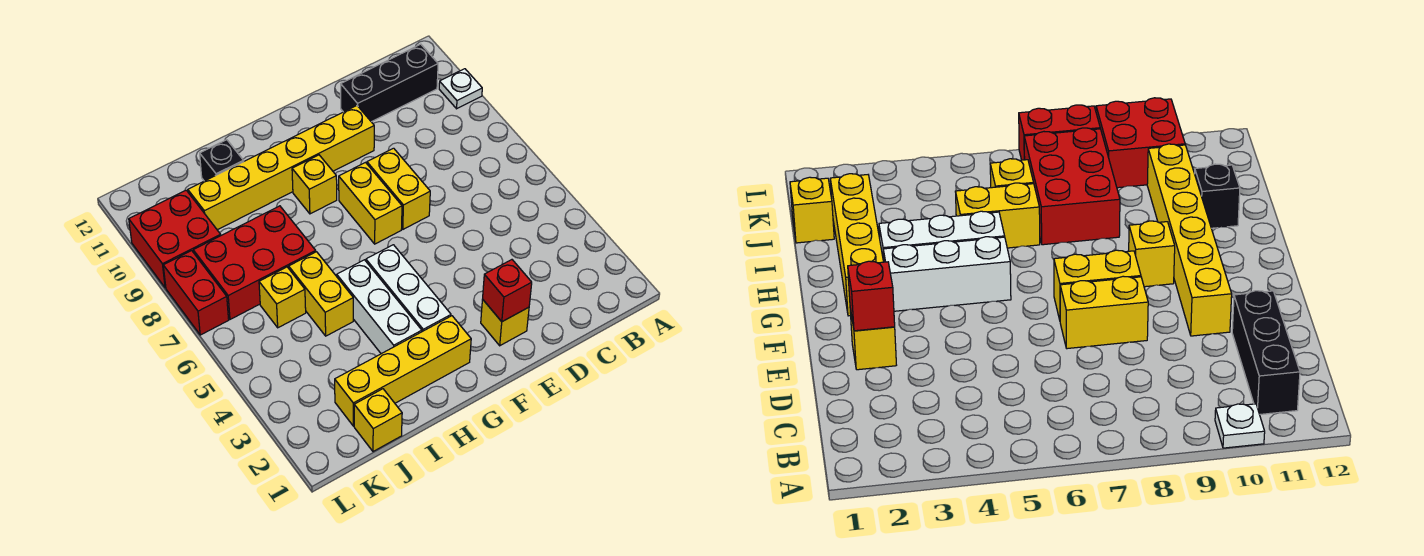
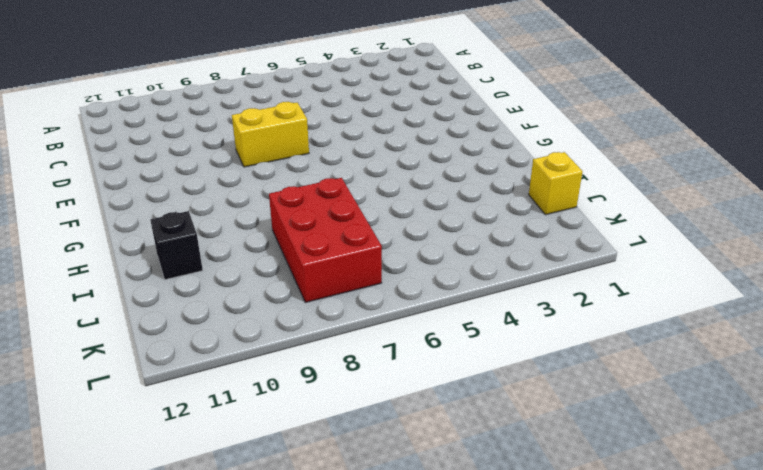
none -> white plate A10 level 1
none -> black brick B11:D11 level 1
none -> yellow brick E2 level 1

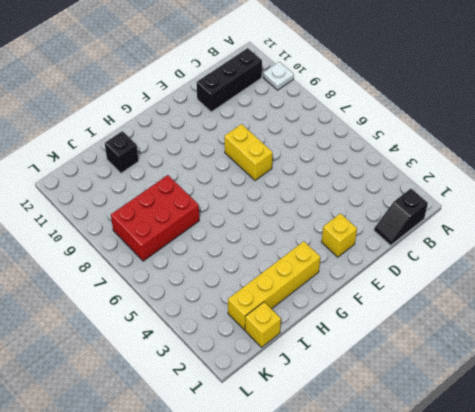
black slope B1:C1 level 1 top B -> none
none -> yellow brick E10:J10 level 1
none -> yellow brick F7:F8 level 1
none -> white brick G3:G5 level 1

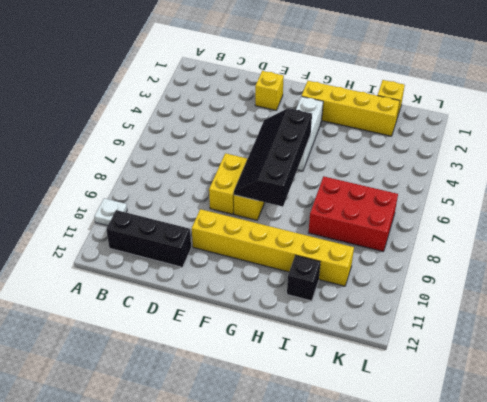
black slope F5:G8 level 2 top G -> none
none -> yellow brick G9 level 1
none -> white brick H3:H5 level 1
none -> yellow brick I5:I6 level 1

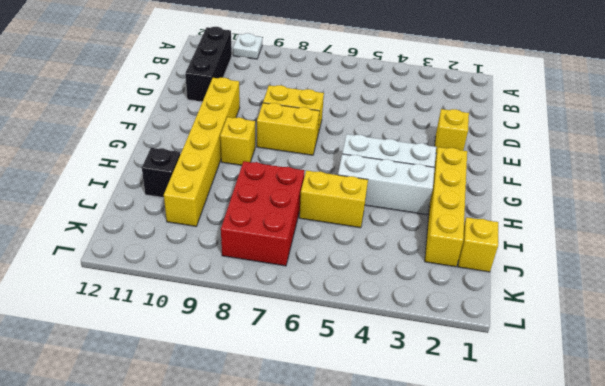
none -> yellow brick J6 level 1
none -> red brick K9:L10 level 1
none -> red brick L7:L8 level 1

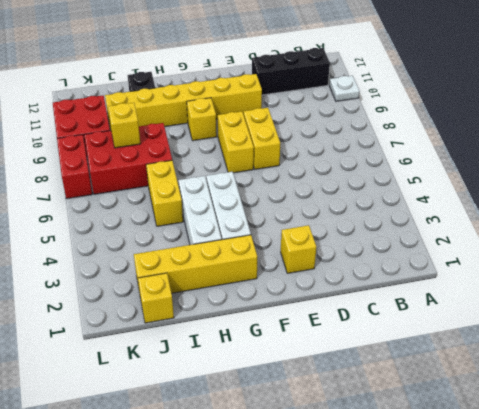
yellow brick J8 level 2 -> yellow brick J6 level 1
none -> red brick E2 level 2

